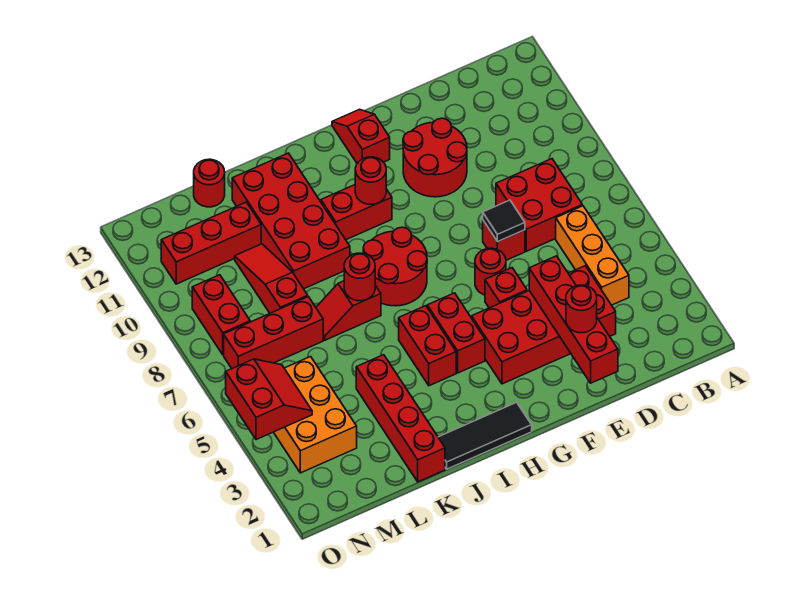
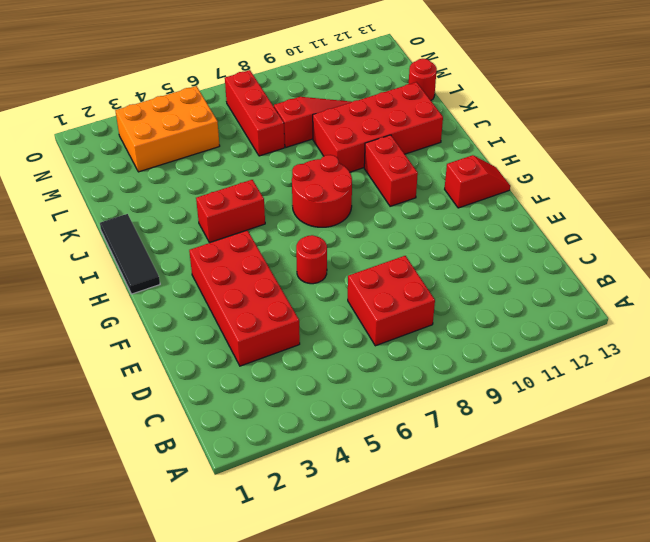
none -> orange brick C4:C6 level 1
none -> red brick E7 level 1
none -> red round brick E10:F11 level 1

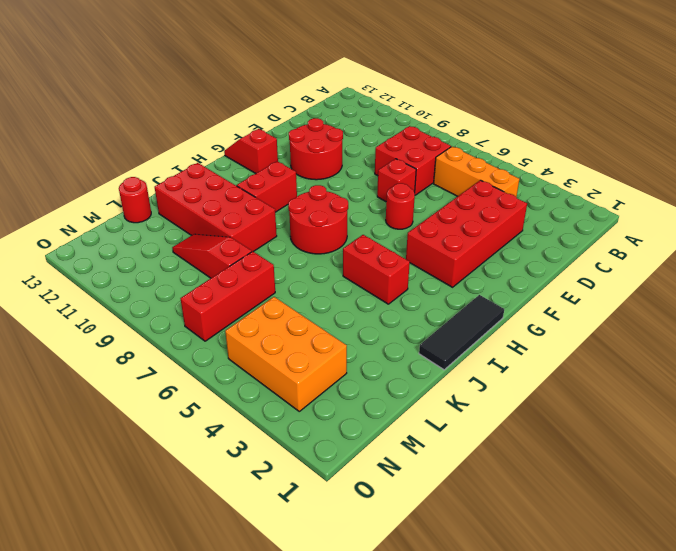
none -> red brick F5 level 1
none -> red brick H4:H5 level 1
none -> red slope J7:K7 level 1 top J

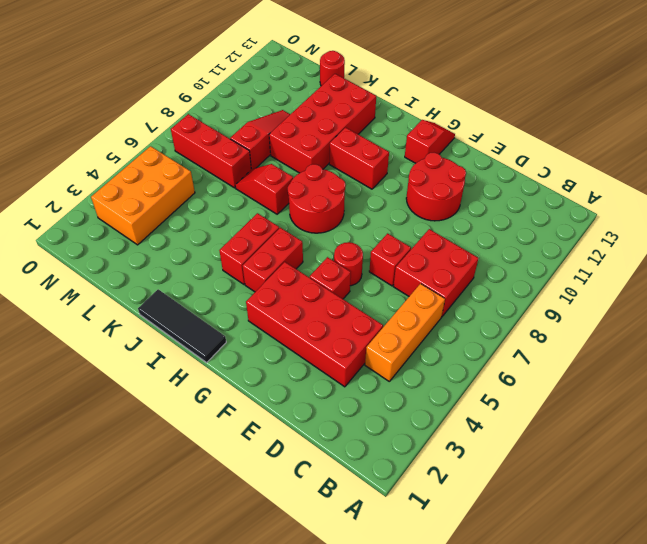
none -> red brick K1:K4 level 1
none -> red brick L11:N11 level 1
none -> red brick N8:N9 level 1

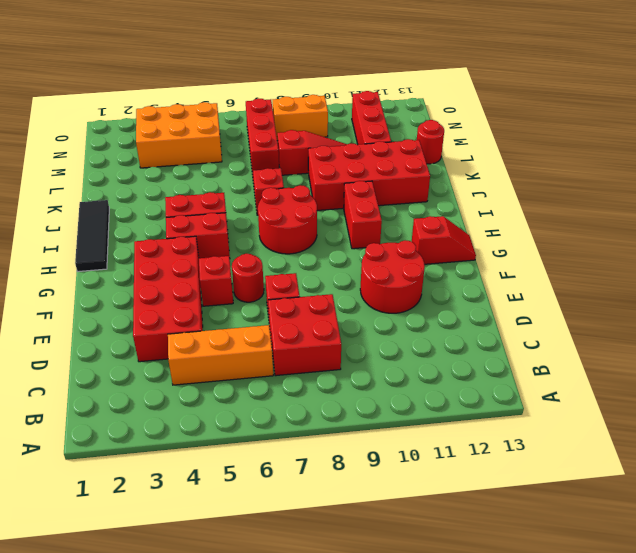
orange brick N8:N9 level 1 -> red brick N8:N9 level 1
none -> red brick K1:K4 level 1
none -> red brick E1:E4 level 2
none -> black tile E7 level 2

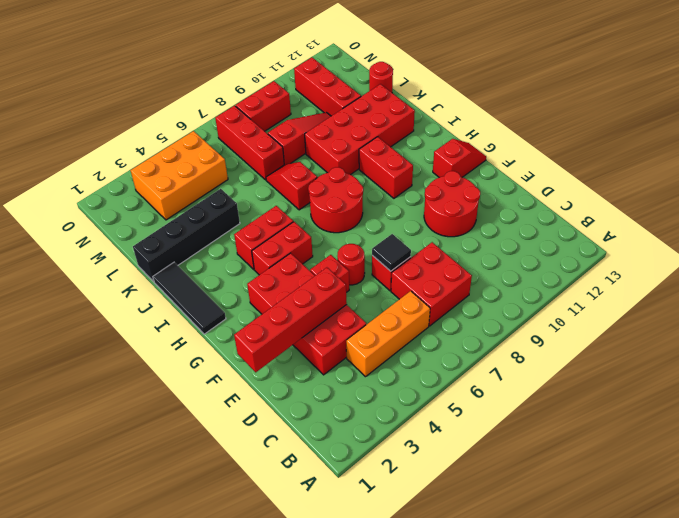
black brick K1:K4 level 1 -> red brick K1:K4 level 1
none -> red round brick H10 level 2
none -> red round brick J7 level 2
none -> red slope N4:O5 level 2 top O

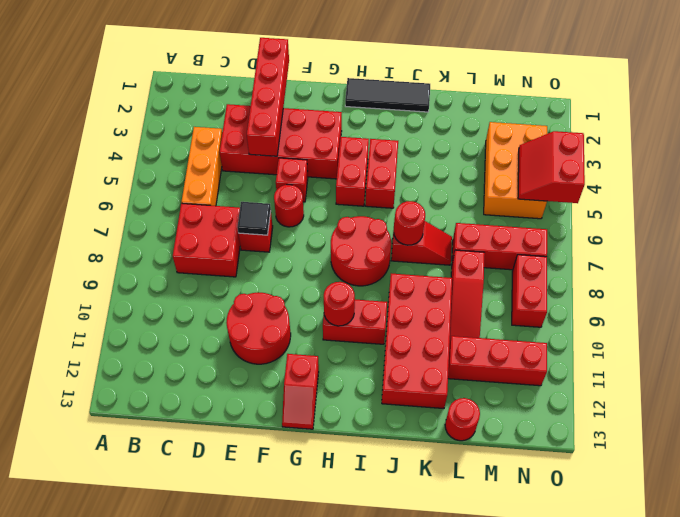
none -> red brick K1:K4 level 1
none -> red round brick E2 level 3

